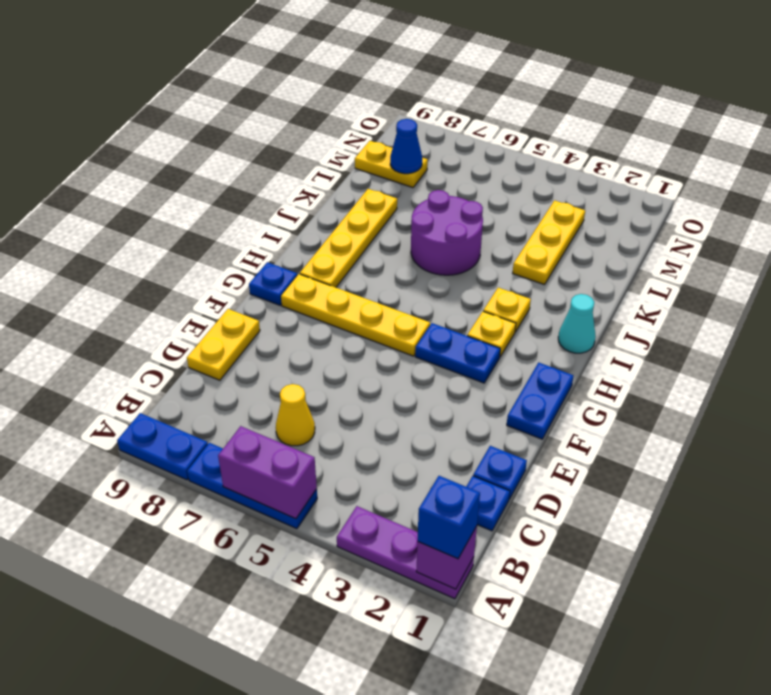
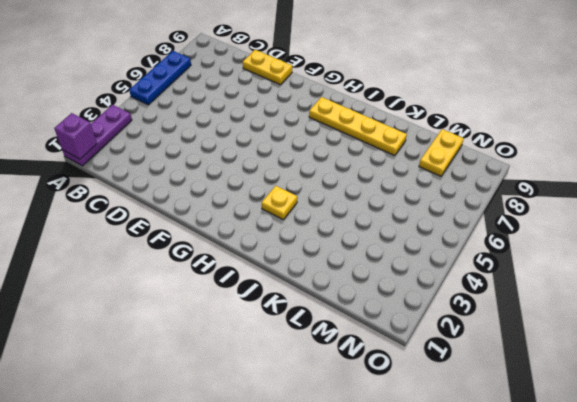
none -> blue plate A8:A9 level 1
none -> blue plate C1 level 1
none -> yellow cone C6 level 1

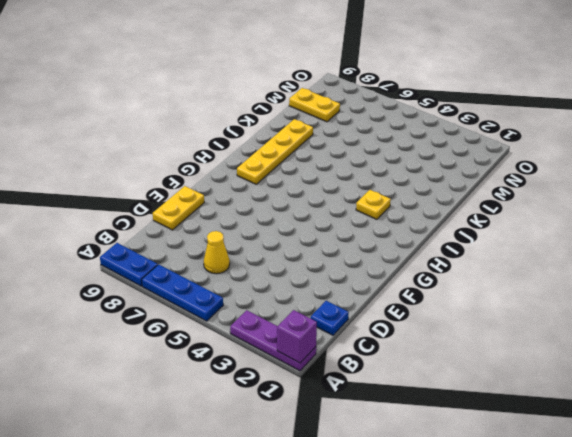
none -> blue plate D1 level 1
none -> blue plate F1:G1 level 1
none -> blue plate G3:G4 level 1

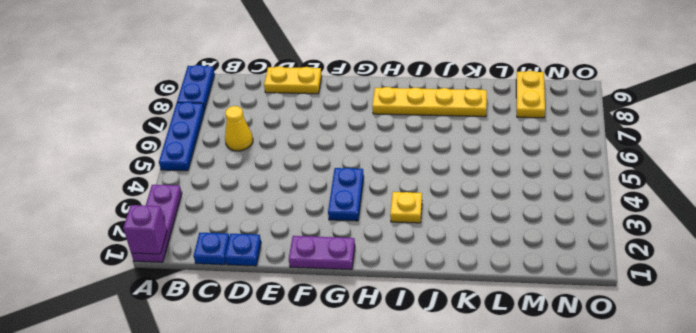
purple plate F1:G1 level 1 -> blue plate F1:G1 level 1
none -> yellow plate G5:G8 level 1
none -> blue plate G9 level 1
none -> yellow plate H3 level 1

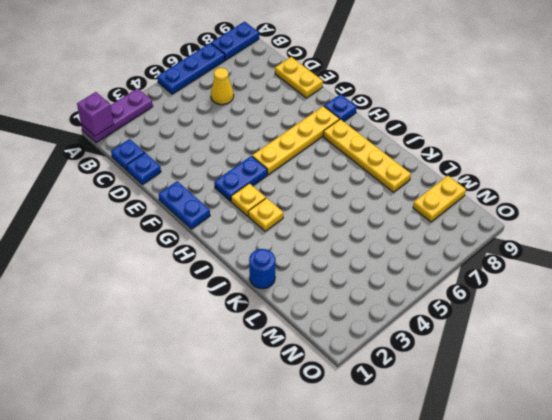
blue round brick K1 level 1 -> none
none -> cyan cone I1 level 1
none -> purple round brick J5:K6 level 1
none -> yellow plate K3:M3 level 1

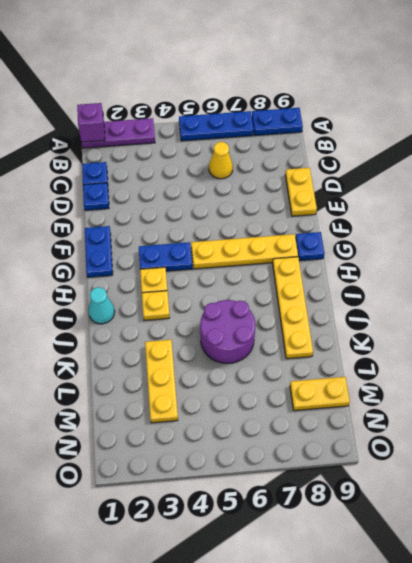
none -> purple brick A5:A6 level 2
none -> blue cone M8 level 2
none -> blue brick A1 level 3

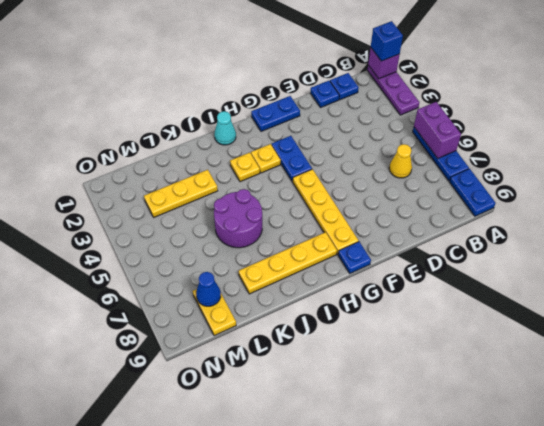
none -> yellow plate D9:E9 level 1

